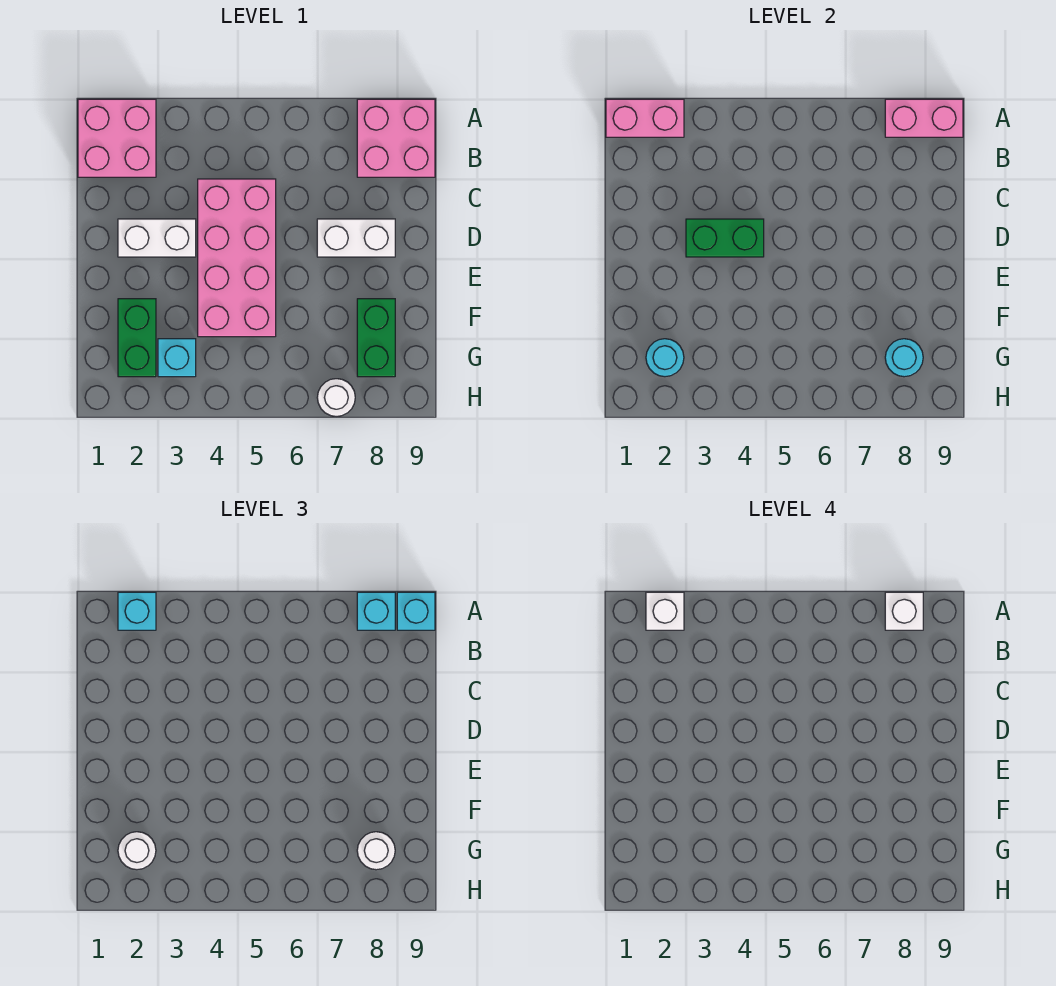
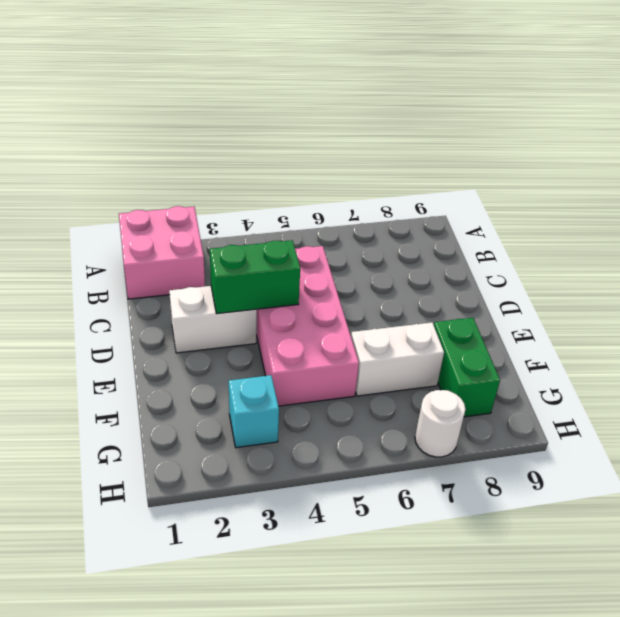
white brick F6:F7 level 1 -> white brick D7:D8 level 1
none -> pink brick A8:B9 level 1
none -> green brick F2:G2 level 1
none -> pink brick A1:A2 level 2

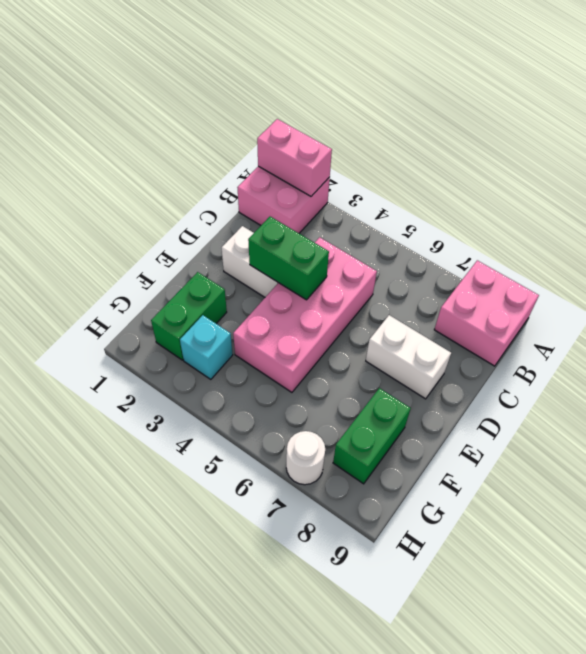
none -> pink brick A8:A9 level 2
none -> cyan round brick G2 level 2
none -> cyan round brick G8 level 2

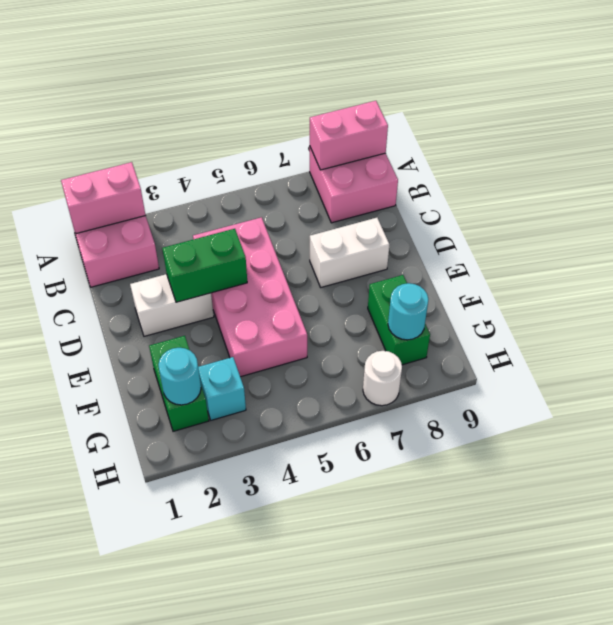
none -> cyan brick A2 level 3
none -> cyan brick A8 level 3
none -> cyan brick A9 level 3

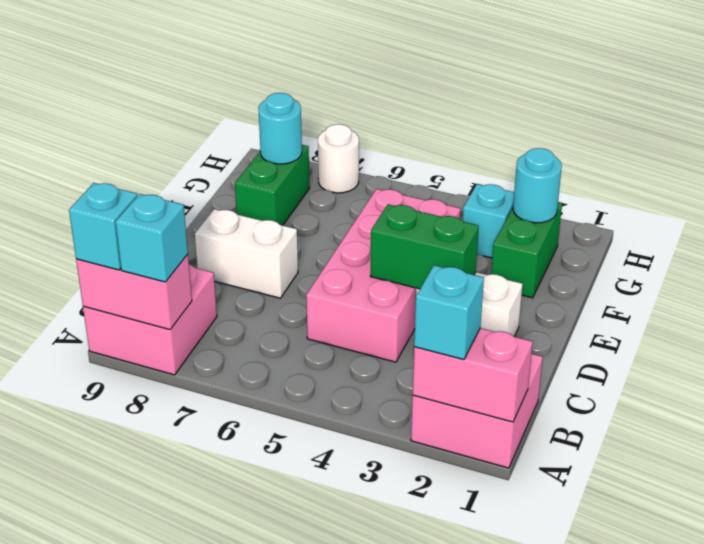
none -> white round brick G2 level 3
none -> white round brick G8 level 3
none -> white brick A2 level 4

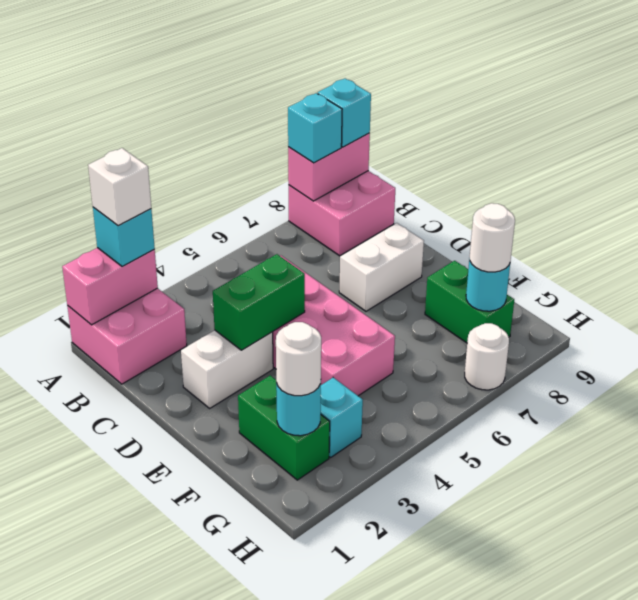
none -> white brick A8 level 4

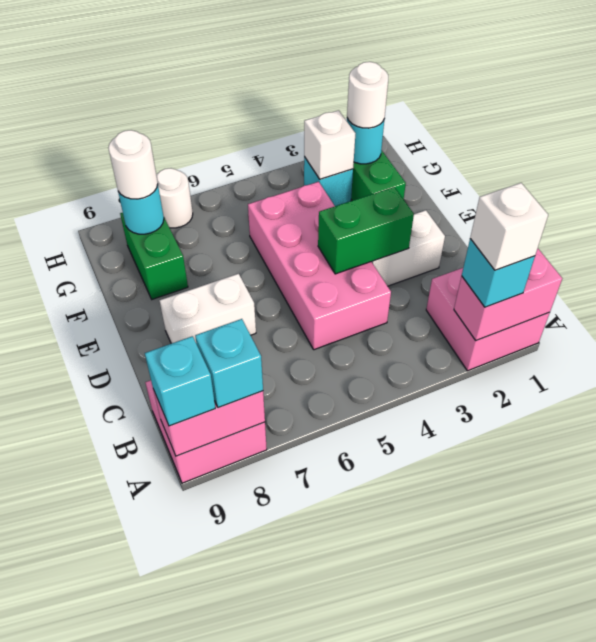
white brick G3 level 2 -> white brick A8 level 4

